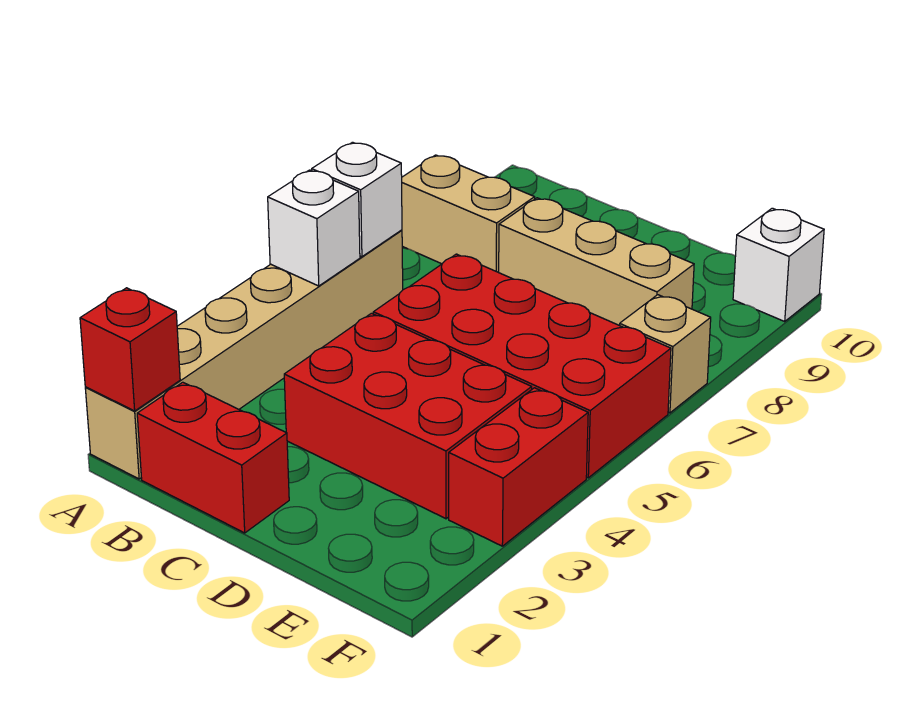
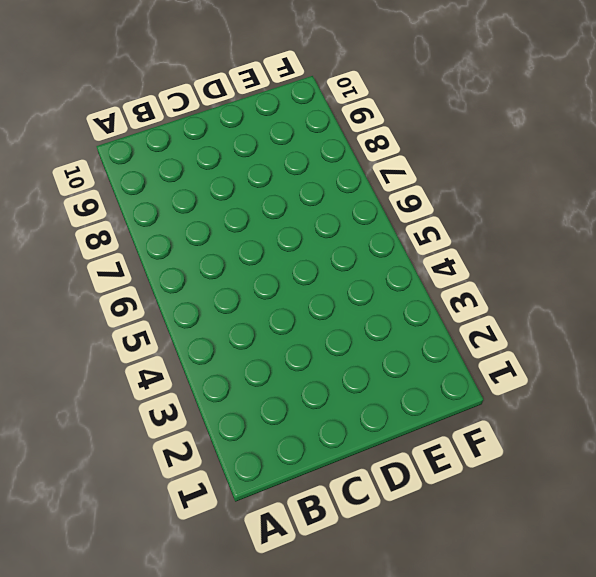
none -> tan brick A1:A6 level 1
none -> tan brick A8:B8 level 1
none -> red brick B1:C1 level 1

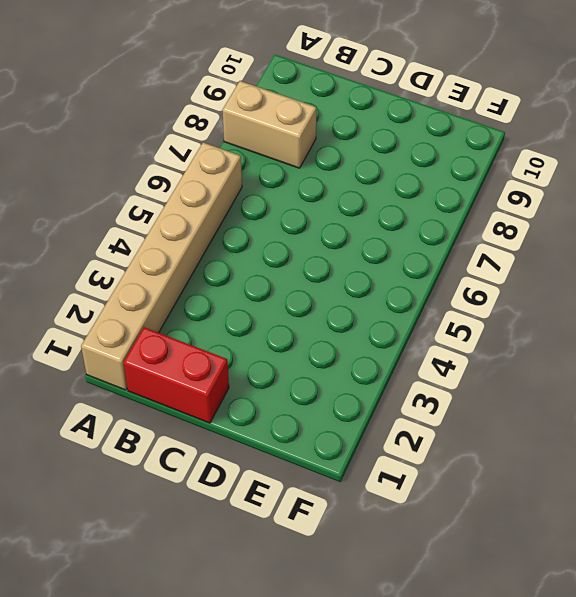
none -> red brick C3:E4 level 1
none -> red brick C5:F6 level 1
none -> tan brick C8:E8 level 1

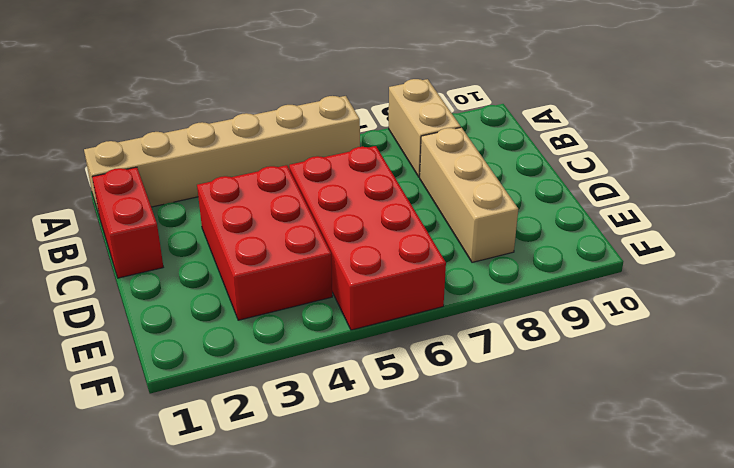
none -> red brick F3:F4 level 1
none -> tan brick F7 level 1
none -> white brick F10 level 1

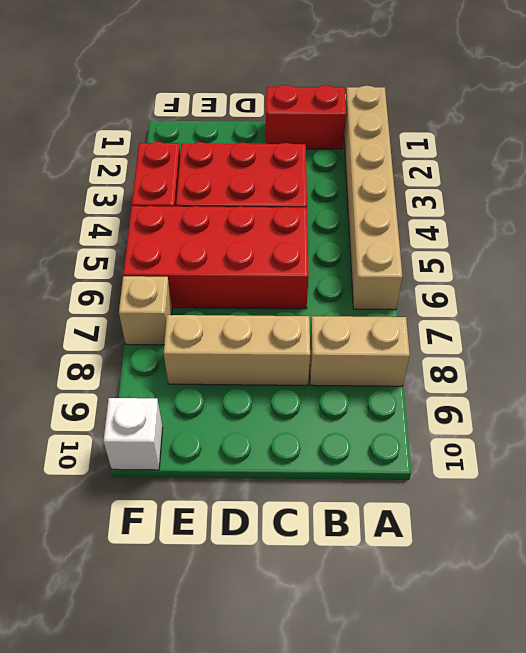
none -> red brick A1 level 2
none -> white brick A5 level 2
none -> white brick A6 level 2

